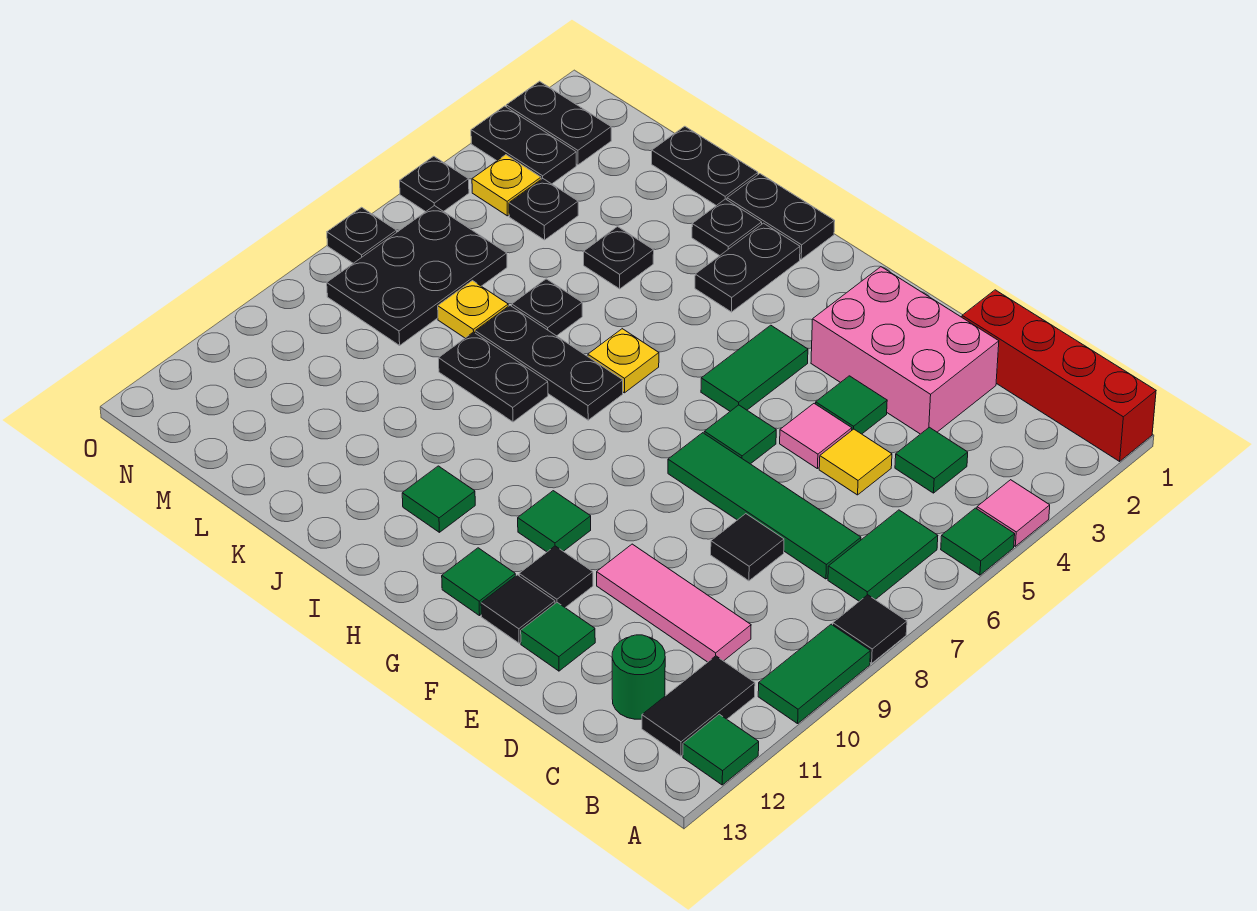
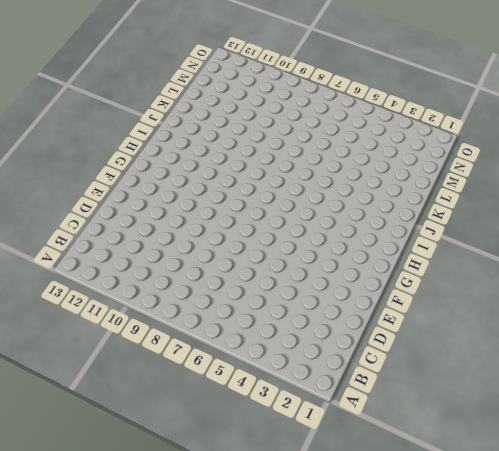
none -> red brick A1:D1 level 1
none -> pink tile A4 level 1
none -> green tile A5 level 1
none -> black tile A8 level 1

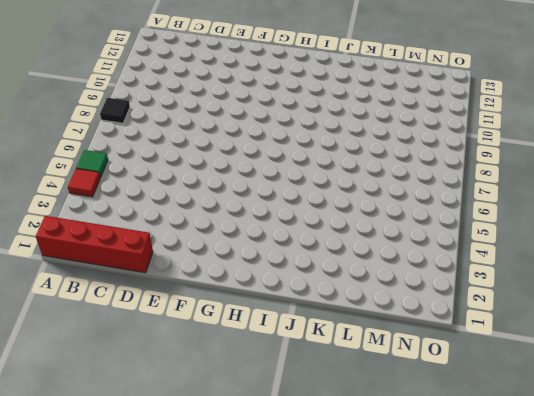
red tile A4 level 1 -> pink tile A4 level 1
none -> green tile A9:A10 level 1
none -> green tile A12 level 1
none -> green tile B6:B7 level 1
none -> black tile B11:B12 level 1

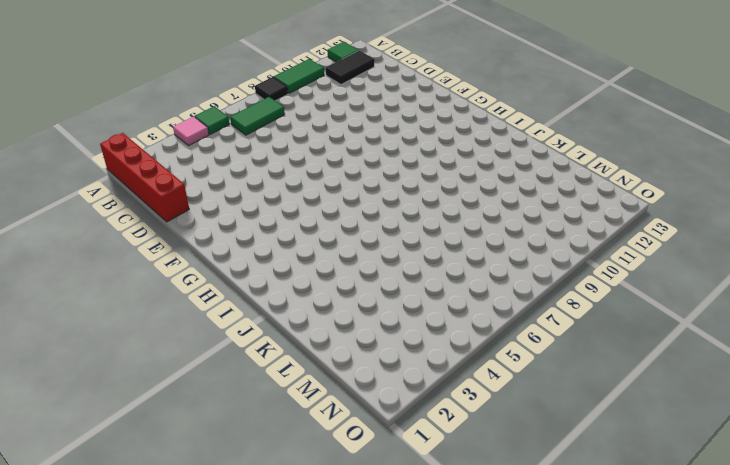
none -> green tile C4 level 1
none -> green tile C7:F7 level 1
none -> pink tile C10:E10 level 1
none -> green round brick C12 level 1

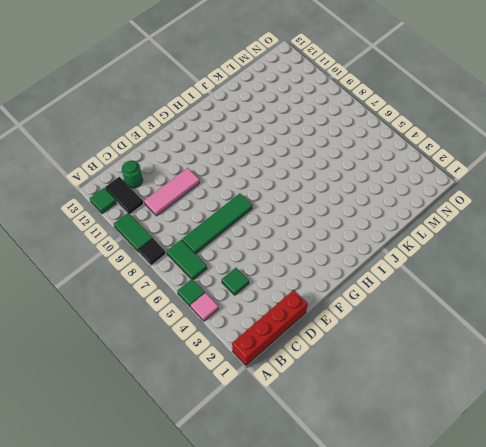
none -> pink brick D2:F3 level 1
none -> yellow tile D5 level 1
none -> black tile D8 level 1
none -> green tile E4 level 1

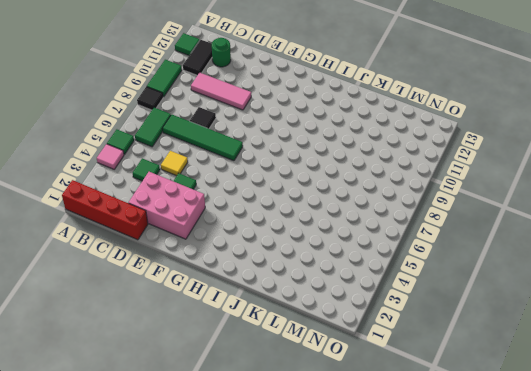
none -> pink tile E5 level 1
none -> green tile E12 level 1
none -> green tile F6 level 1
none -> black tile F11 level 1

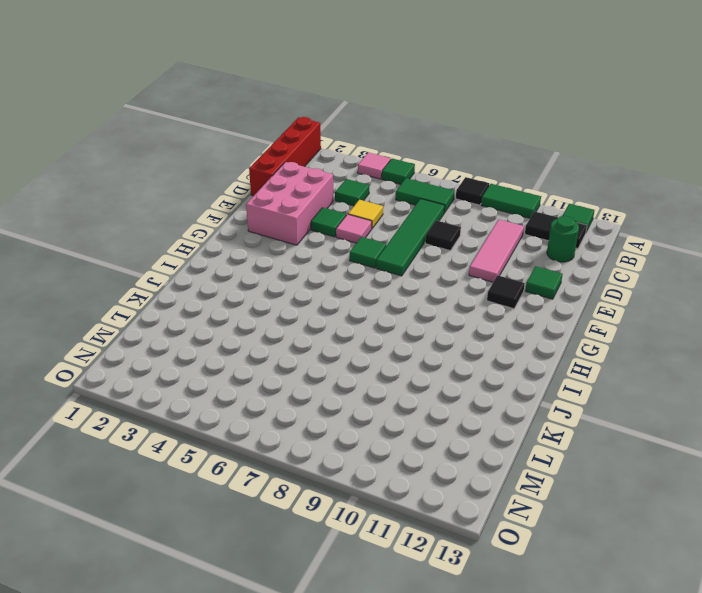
none -> black tile F12 level 1
none -> green tile G4:G5 level 1
none -> green tile G10 level 1
none -> green tile G12 level 1

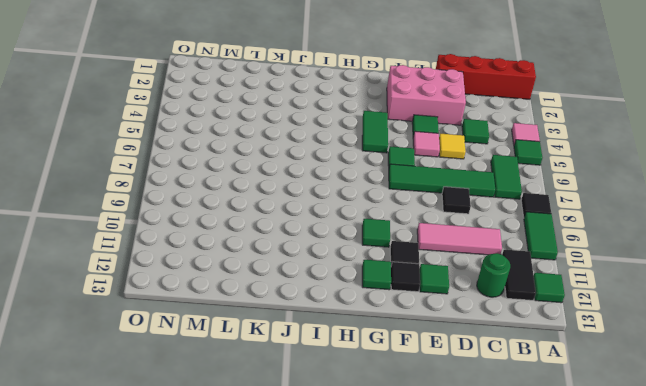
none -> black plate I1:J1 level 1
none -> black plate I2:I3 level 1
none -> yellow plate I6 level 1
none -> black plate I7:K7 level 1

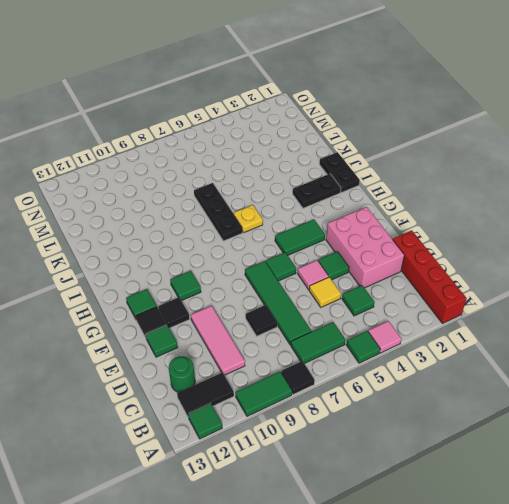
none -> green tile I11 level 1
none -> black plate J2 level 1
none -> black plate J8:K8 level 1
none -> black plate K1:L1 level 1

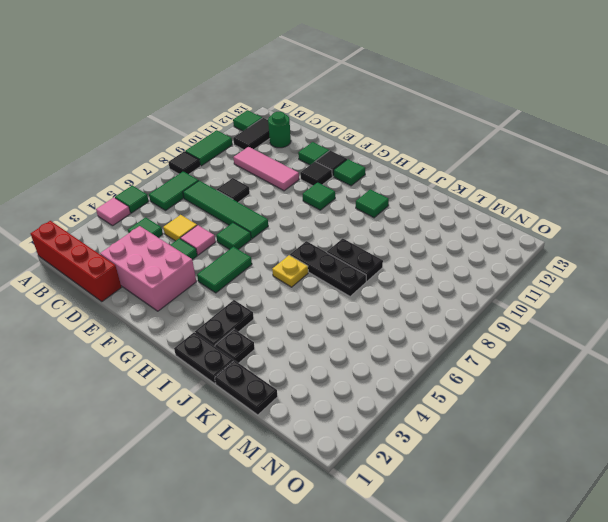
none -> black plate K4 level 1
none -> black plate K6 level 1
none -> yellow plate L7 level 1
none -> black plate M4 level 1

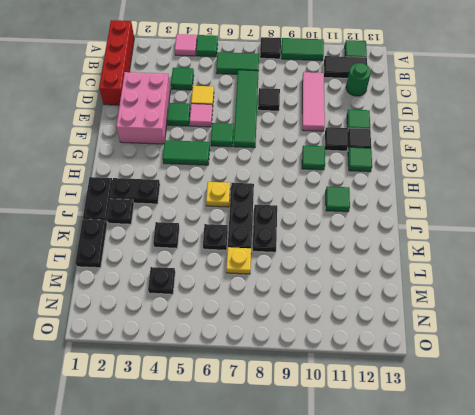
none -> black plate M6:N8 level 1
none -> black plate N2:O2 level 1
none -> black plate N3:O3 level 1
none -> yellow plate N4 level 1

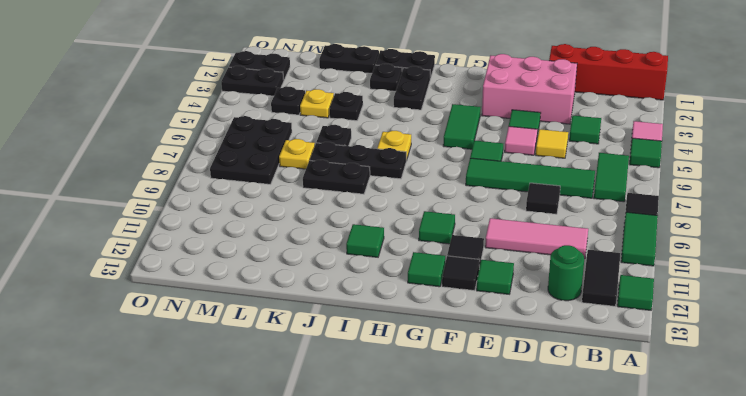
yellow plate L4 level 1 -> yellow plate N4 level 1
none -> black plate O5 level 1
none -> black plate O7 level 1

